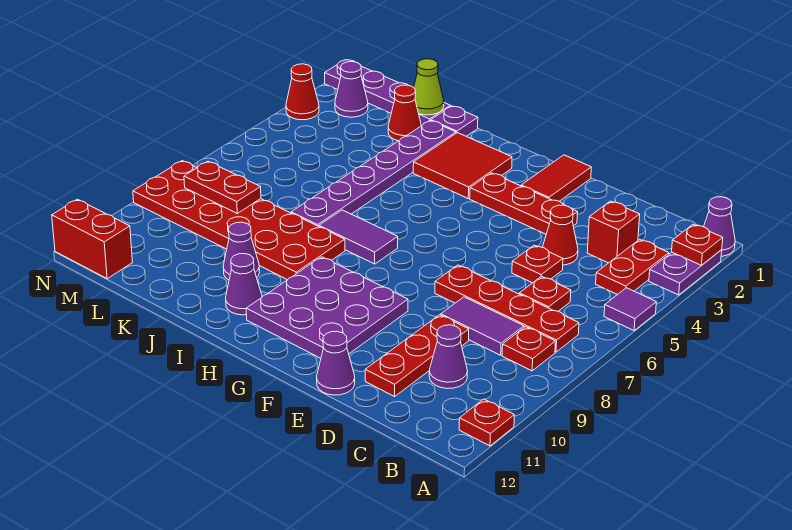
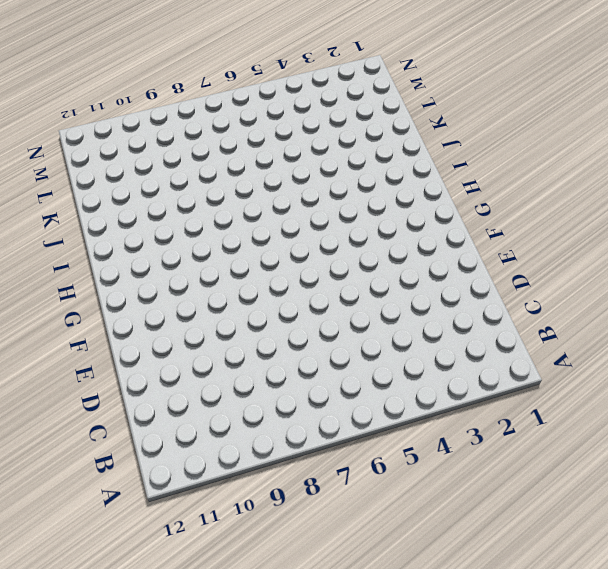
none -> purple cone A1 level 1
none -> purple plate A2:A3 level 1
none -> purple tile A5 level 1
none -> red plate A11 level 1

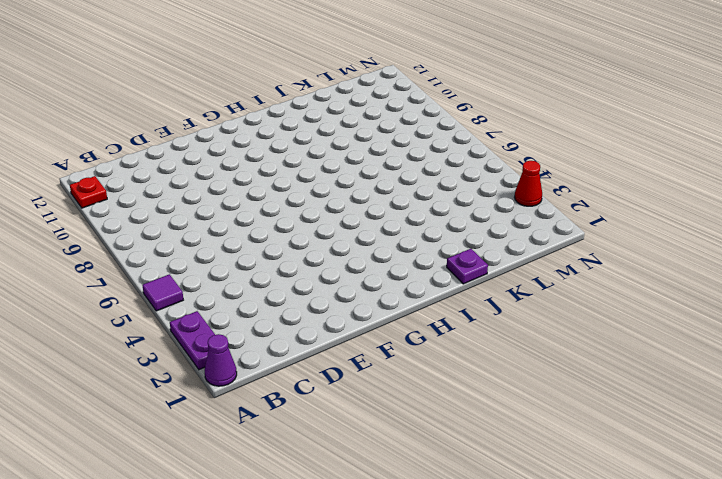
none -> red plate B3:B4 level 1
none -> red plate B7:E7 level 1
none -> red plate B8 level 1
none -> red brick C3 level 1

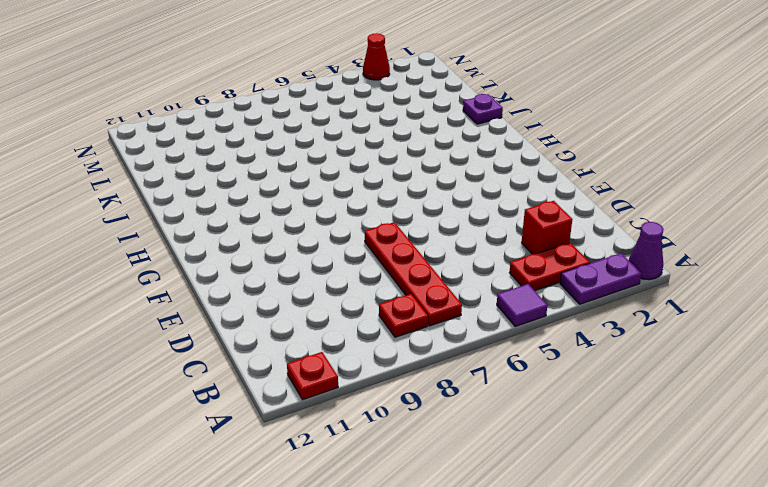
none -> red plate C6 level 1
none -> purple tile C8:D8 level 1
none -> purple cone C10 level 1
none -> red cone D4 level 1

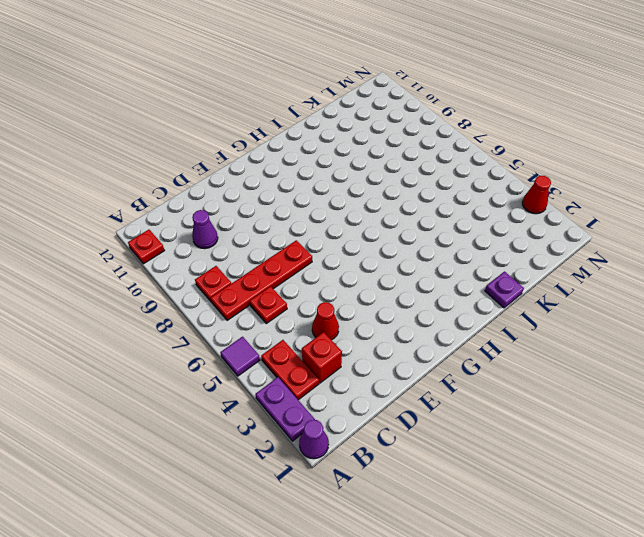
none -> purple tile C8:D8 level 1
none -> red plate D5 level 1
none -> red plate D9:D11 level 1
none -> red plate E3:G3 level 1

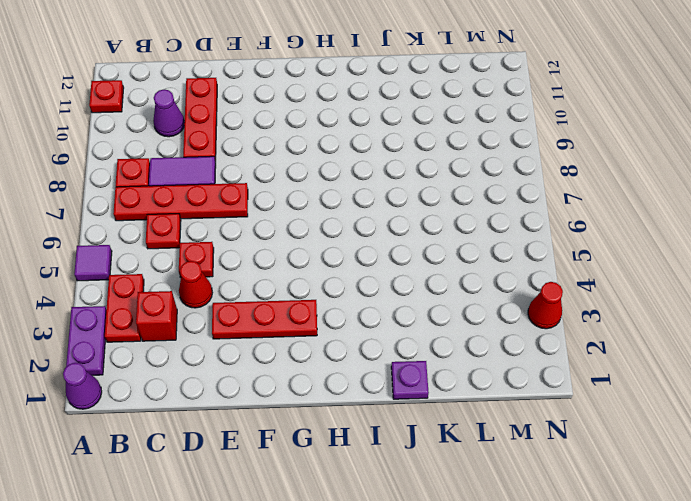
none -> purple cone E12 level 1
none -> red tile F1:F2 level 1
none -> purple plate F9:H11 level 1
none -> red tile H2:I3 level 1

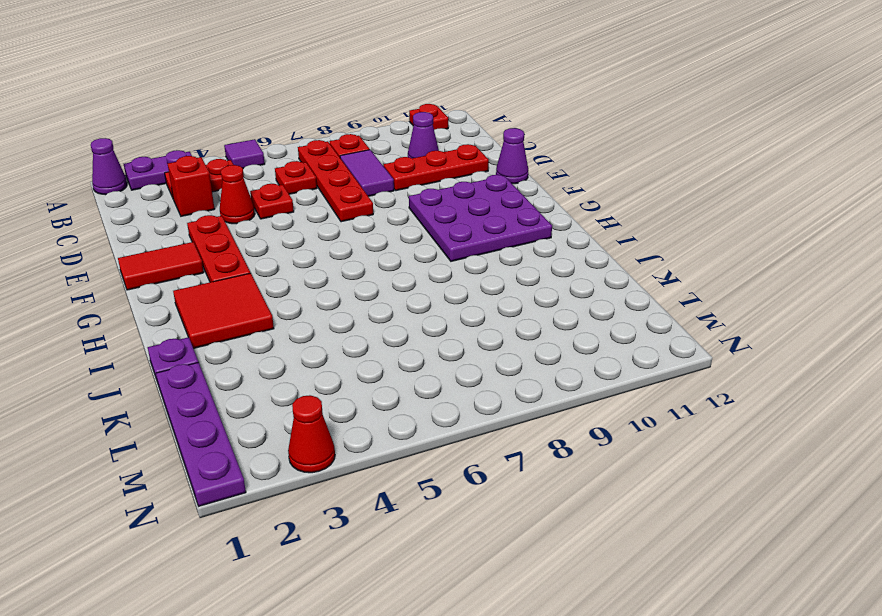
none -> purple tile H7:I7 level 1
none -> red plate I8:N9 level 1
none -> purple cone I11 level 1
none -> purple plate J2:J7 level 1

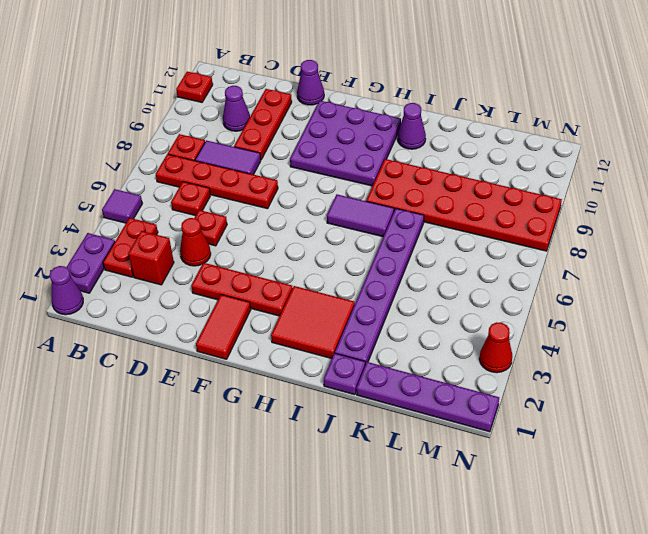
none -> purple cone J10 level 1
none -> red cone K2 level 1
none -> purple cone M2 level 1
none -> red brick M12:N12 level 1

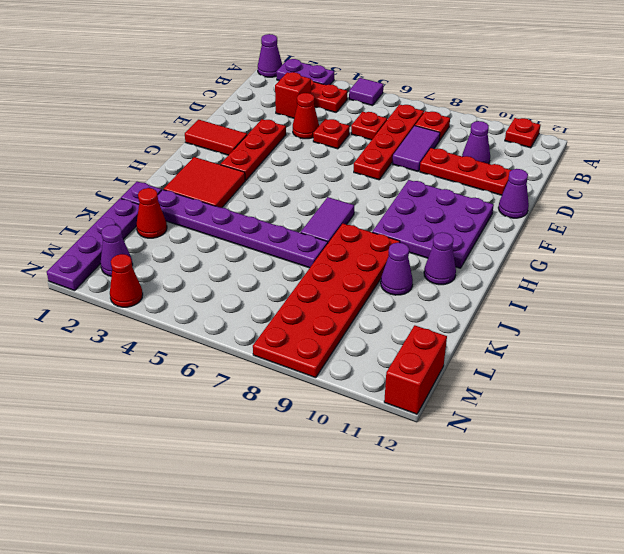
none -> red plate A2 level 2
none -> lime cone K1 level 2
none -> red plate L8:M8 level 2

